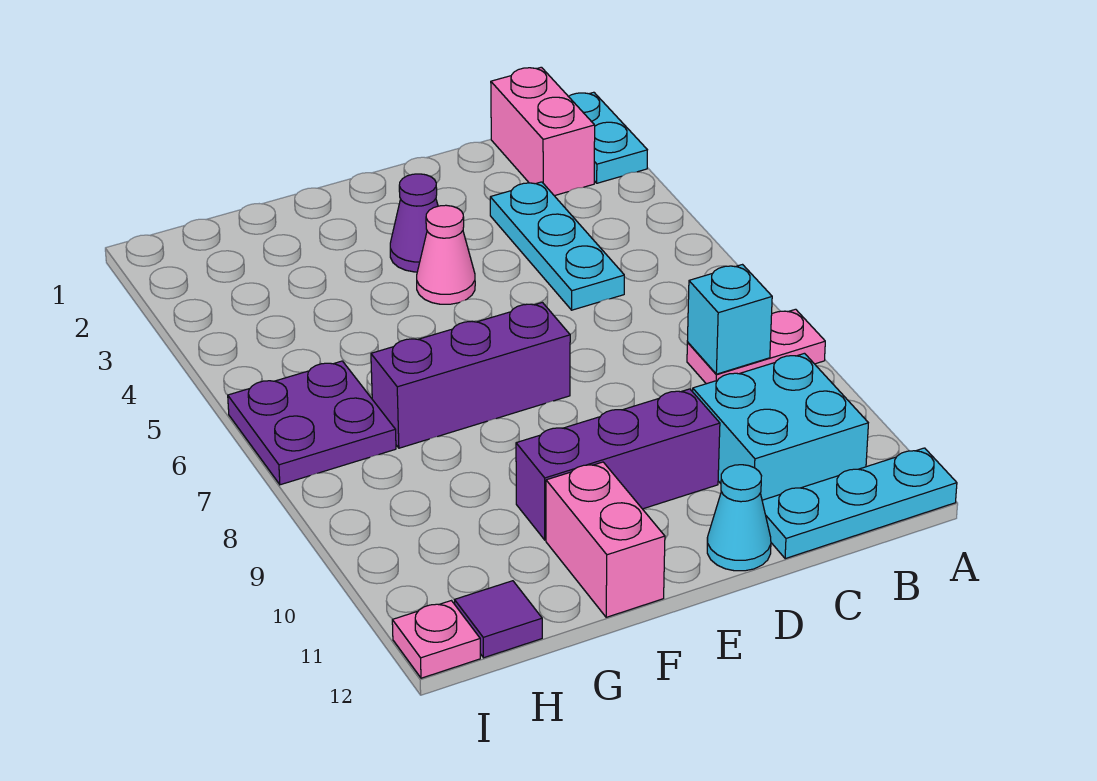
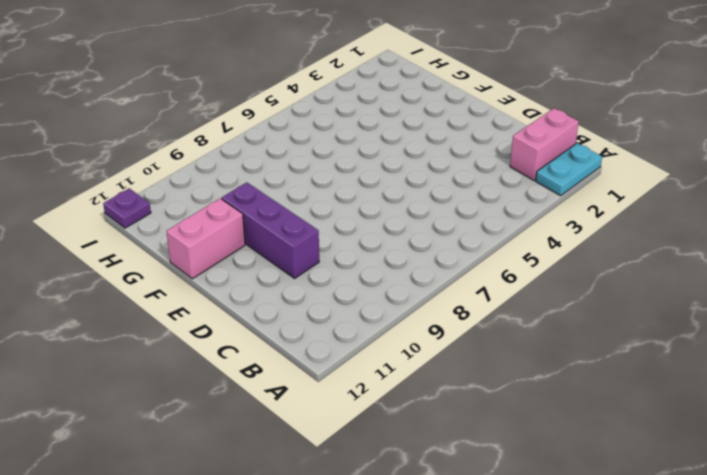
purple plate I12 level 1 -> pink plate I12 level 1
none -> pink plate A8:B8 level 1
none -> cyan plate A12:C12 level 1
none -> cyan brick B10:C11 level 1

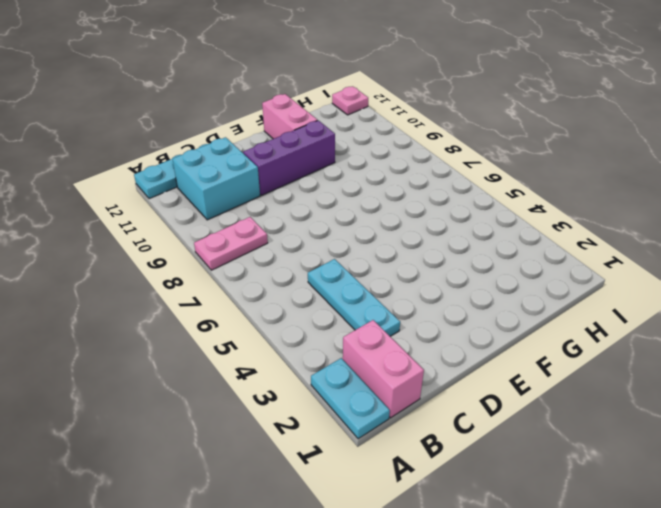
none -> cyan cone D12 level 1
none -> purple cone E3 level 1
none -> pink cone E4 level 1

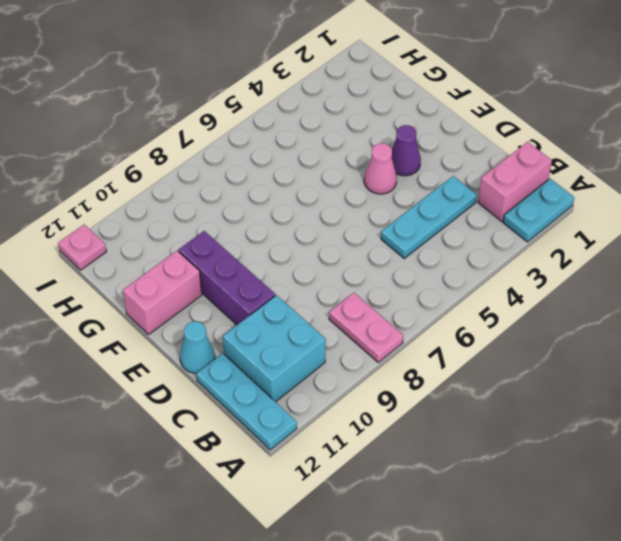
none -> purple brick E7:G7 level 1
none -> purple plate H6:I7 level 1
none -> purple tile H12 level 1

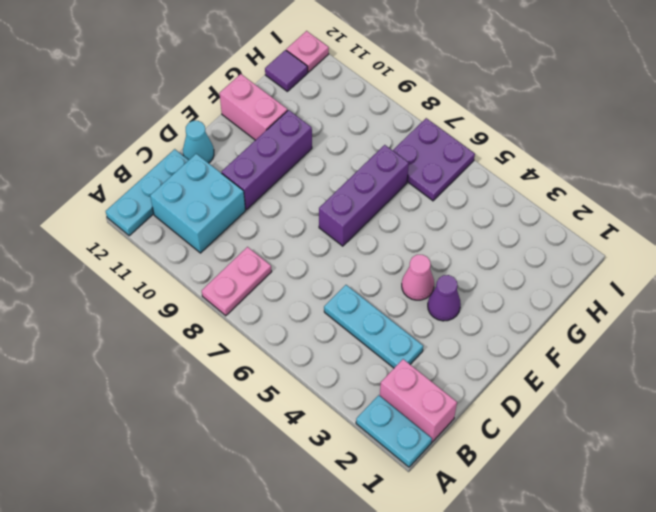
none -> cyan brick B8 level 2

